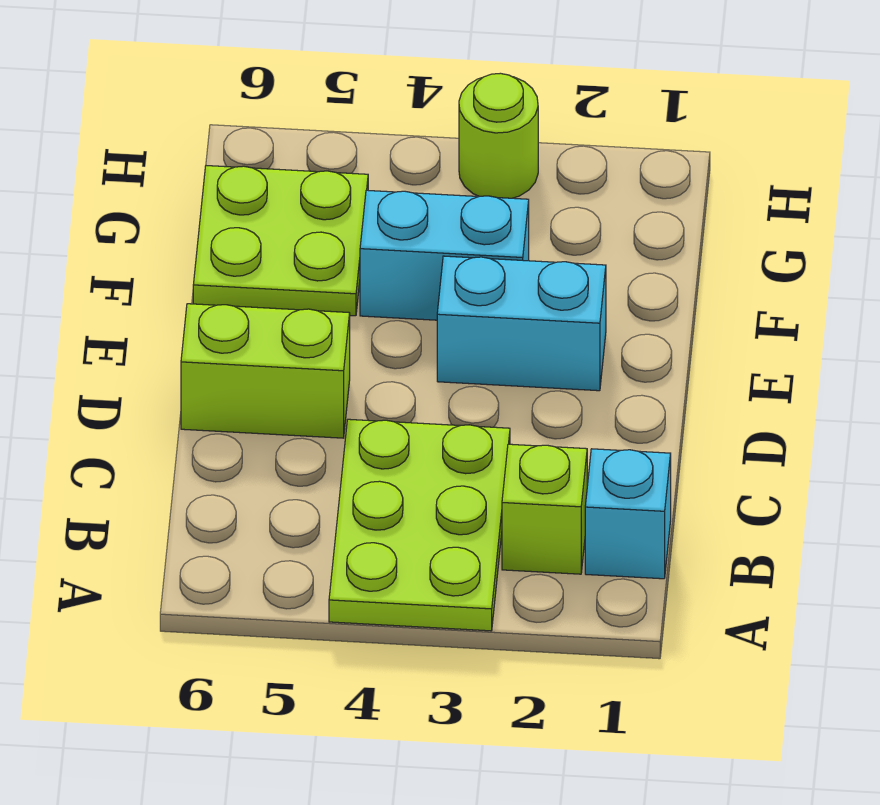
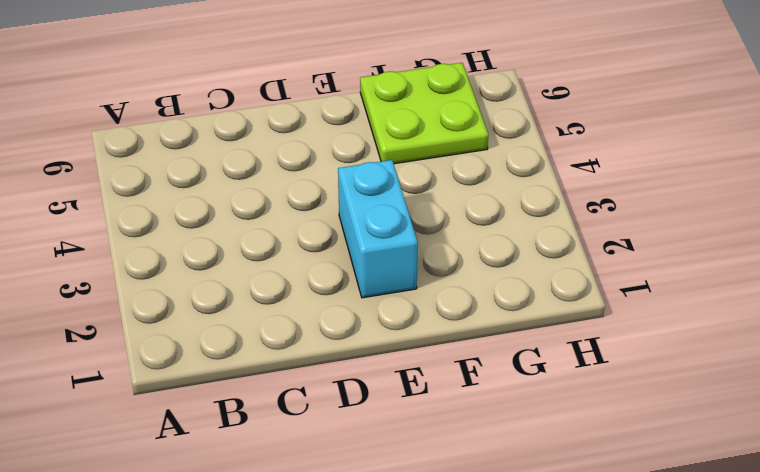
none -> lime plate A3:C4 level 1
none -> cyan brick B1 level 1

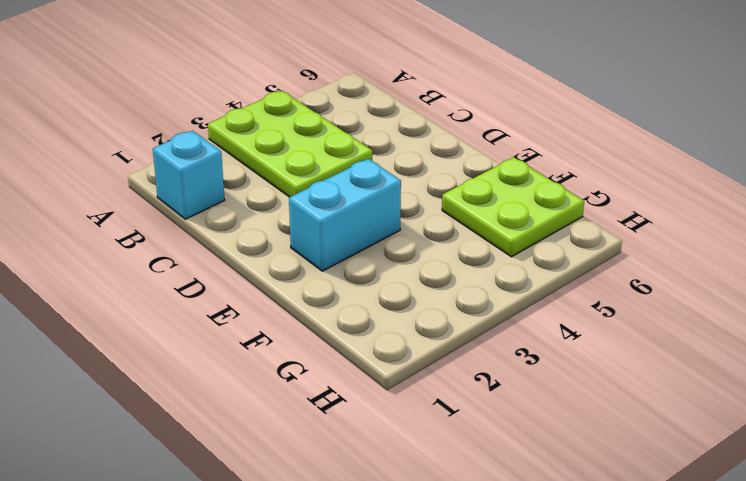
none -> lime brick B2 level 1
none -> lime brick D5:D6 level 1

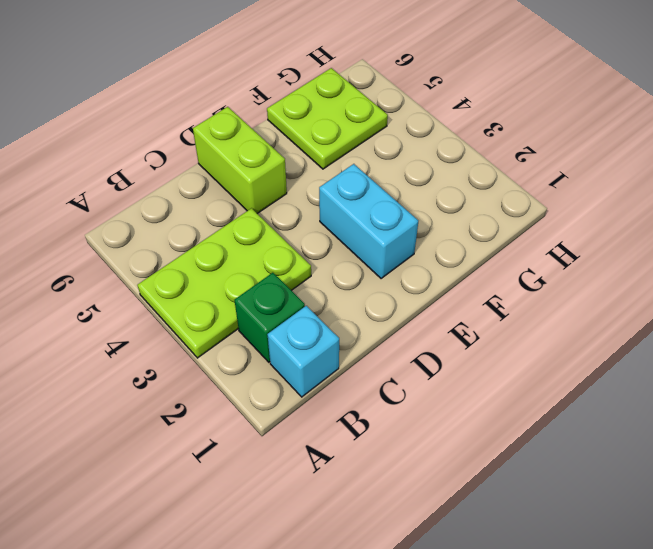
green brick B2 level 1 -> lime brick B2 level 1
none -> cyan brick F3:F4 level 1
none -> lime round brick H3 level 1

